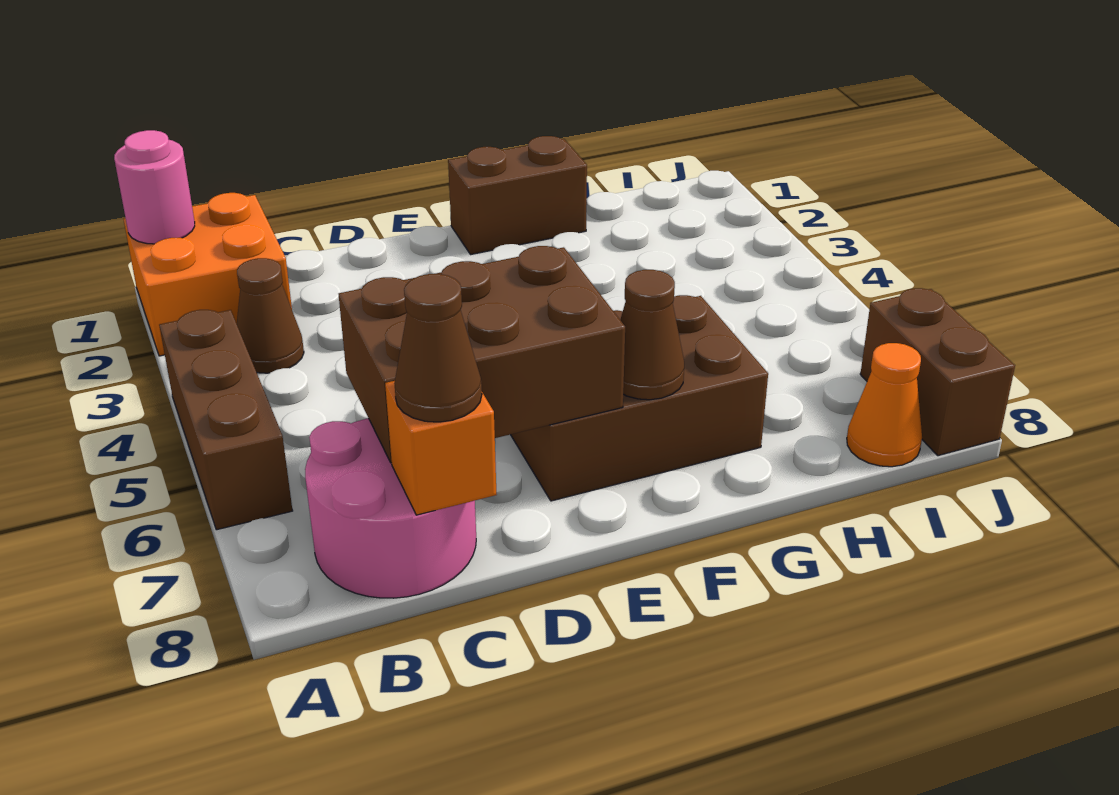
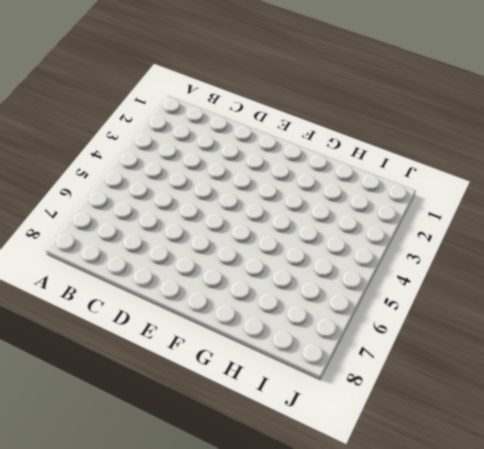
none -> orange brick A1:B2 level 1
none -> brown brick A4:A6 level 1
none -> brown cone B3 level 1

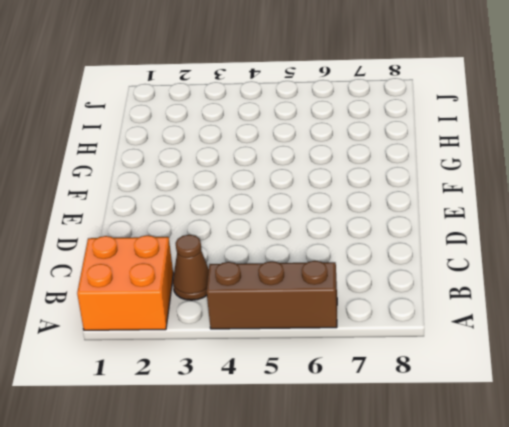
none -> pink round brick B7:C8 level 1
none -> brown brick E6:G7 level 1
none -> brown brick F1:G1 level 1

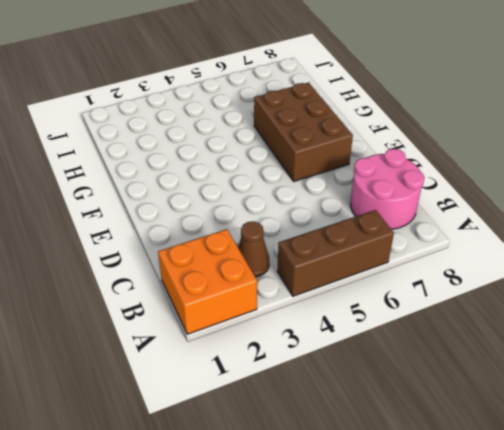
none -> brown brick F1:G1 level 1
none -> orange cone I8 level 1
none -> brown brick J7:J8 level 1

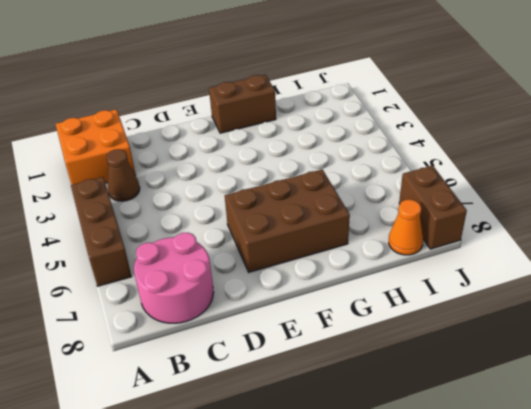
none -> pink round brick A1 level 2
none -> brown brick C6:E7 level 2
none -> orange brick C8 level 2

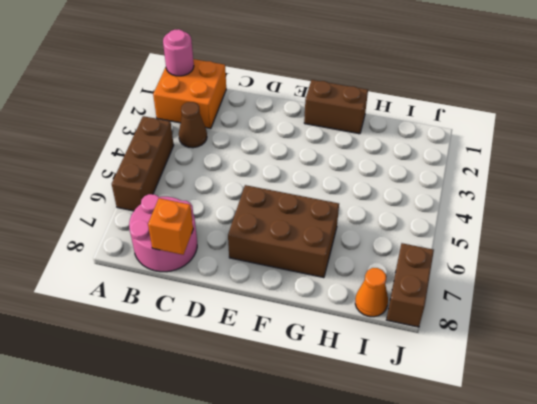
none -> brown brick C6:E7 level 2
none -> brown cone F7 level 2
none -> brown cone C8 level 3

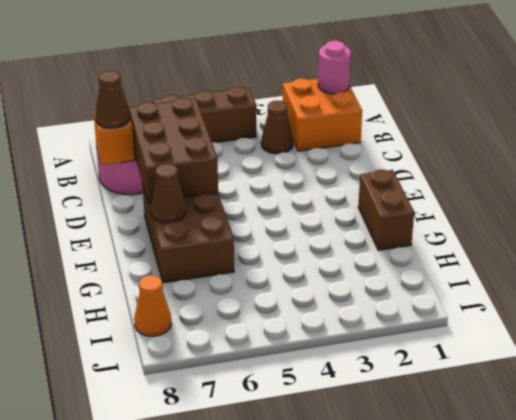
none -> brown brick J7:J8 level 1

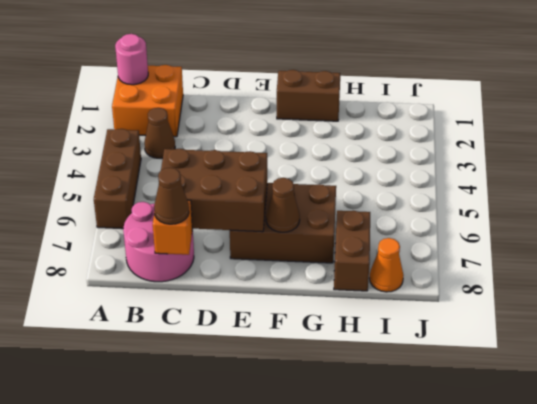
brown brick H7:H8 level 1 -> brown brick J7:J8 level 1

